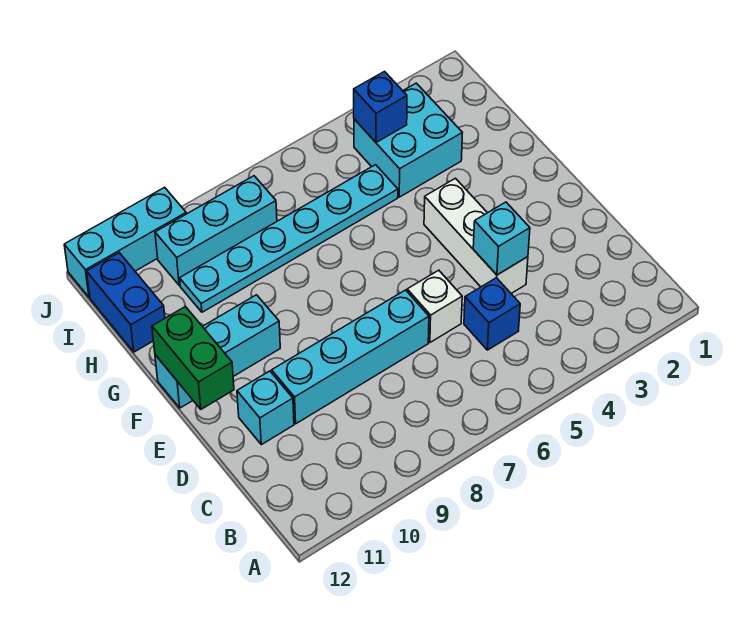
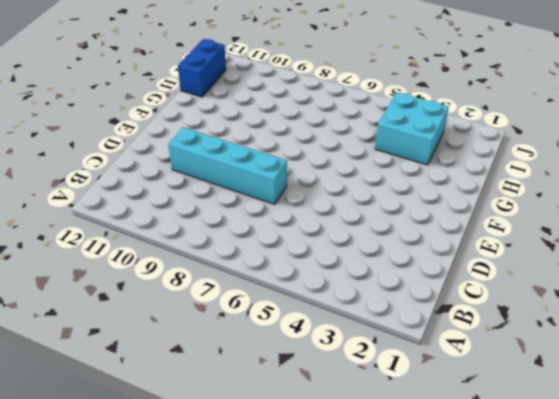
none -> blue brick C5 level 1
none -> white brick D4:F4 level 1
none -> white brick D6 level 1

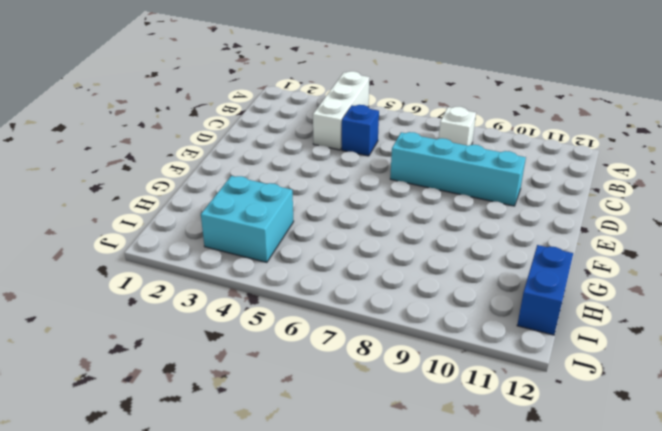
white brick A4:C4 level 1 -> white brick D4:F4 level 1
white brick B8 level 1 -> white brick D6 level 1
none -> cyan brick D11 level 1
none -> cyan brick F10:F12 level 1
none -> cyan plate H5:H10 level 1

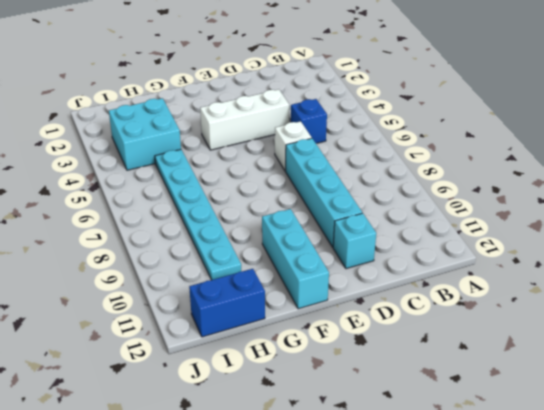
none -> cyan brick I8:I10 level 1
none -> cyan brick J10:J12 level 1
none -> cyan brick D4 level 2

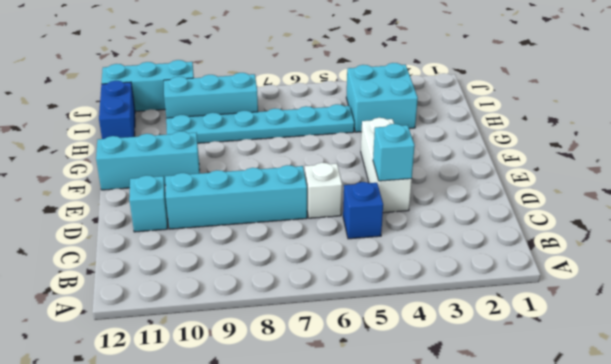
none -> green brick E12:F12 level 2
none -> blue brick I4 level 2

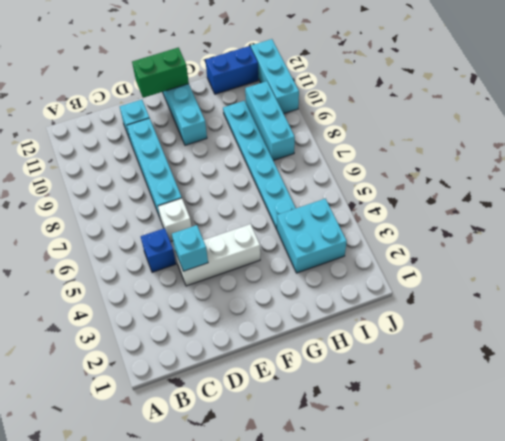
none -> blue brick I4 level 2

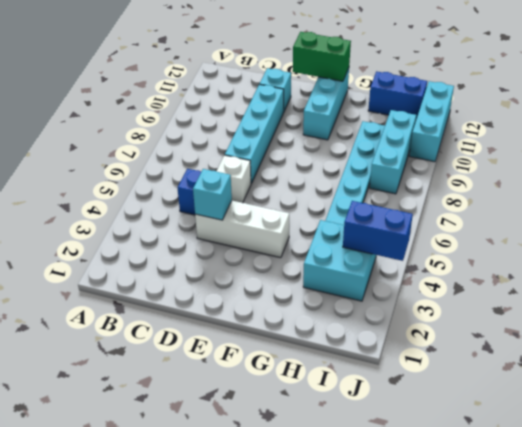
blue brick I4:J4 level 2 -> blue brick I4 level 2

